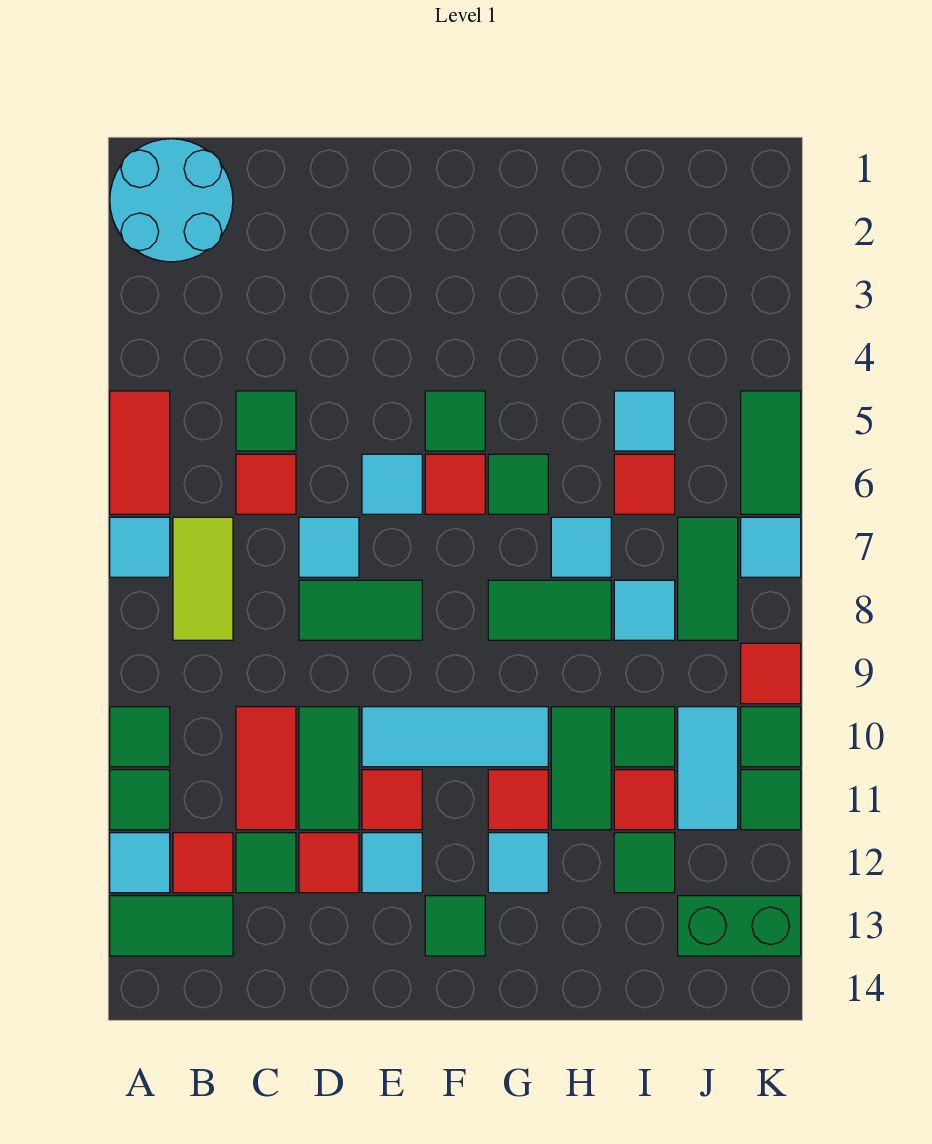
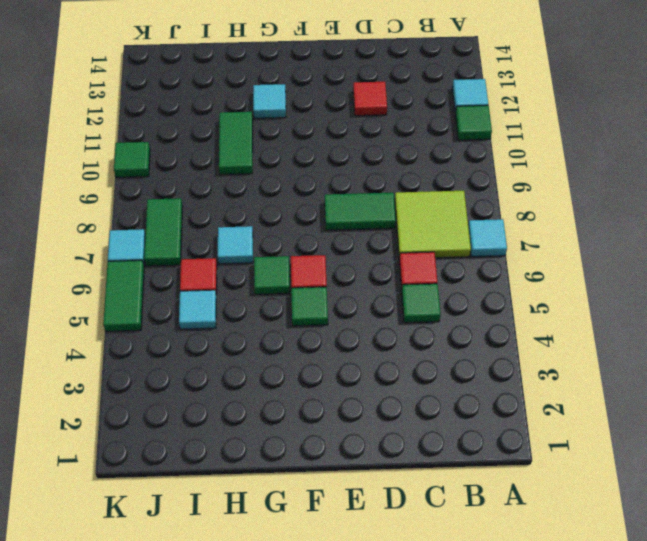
lime tile B7:C8 level 1 -> lime tile B7:B8 level 1
none -> cyan round brick A1:B2 level 1
none -> red tile A5:A6 level 1
none -> green tile A10 level 1
none -> green tile A13:B13 level 1

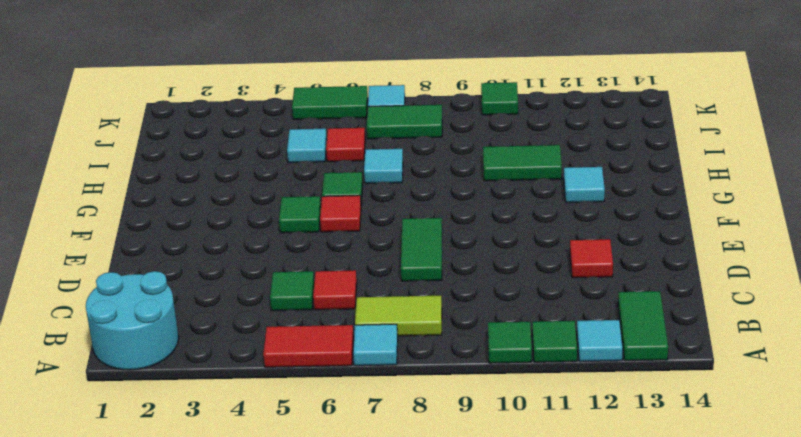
none -> red tile B12 level 1
none -> red tile C10:C11 level 1
none -> green tile C12 level 1
none -> cyan tile D7 level 1

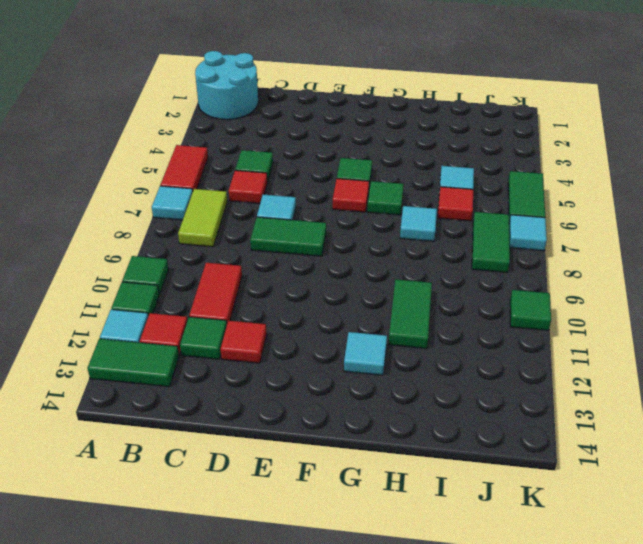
none -> green tile D10:D11 level 1
none -> cyan tile E6 level 1
none -> cyan tile E10:G10 level 1
none -> red tile E11 level 1

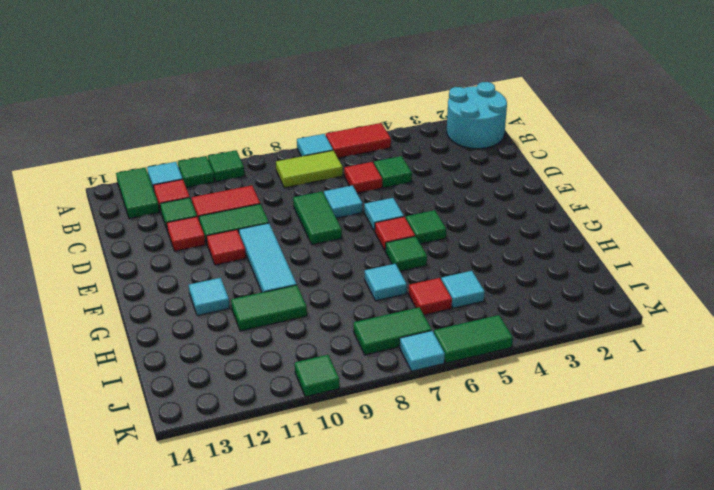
none -> cyan tile E12 level 1
none -> green tile F13 level 1
none -> green tile G8:H8 level 1
none -> red tile G11 level 1

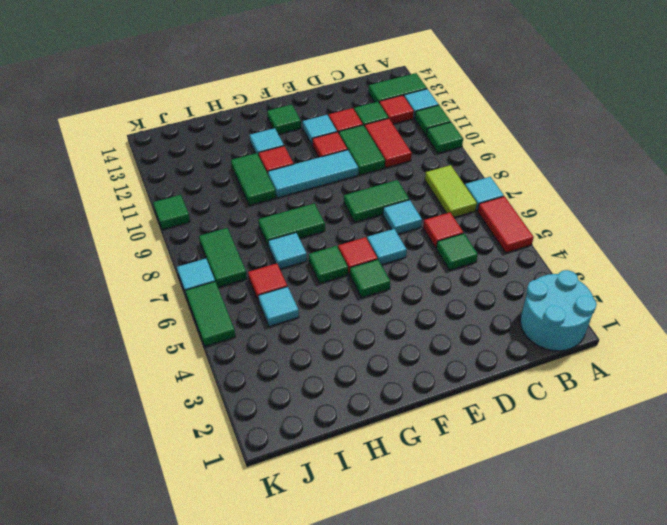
none -> cyan tile I8 level 1
none -> green tile I10 level 1
none -> red tile I11 level 1
none -> green tile I12 level 1

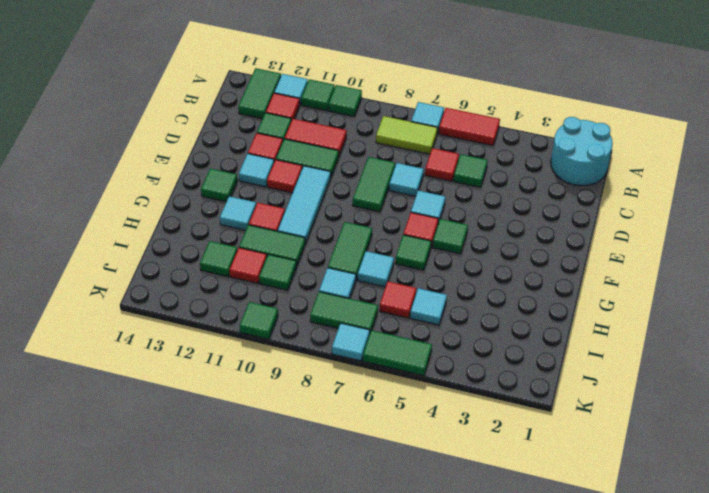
none -> cyan tile J10:J11 level 1
none -> green brick J13:K13 level 1
none -> red tile K9 level 1
none -> green tile K11 level 1

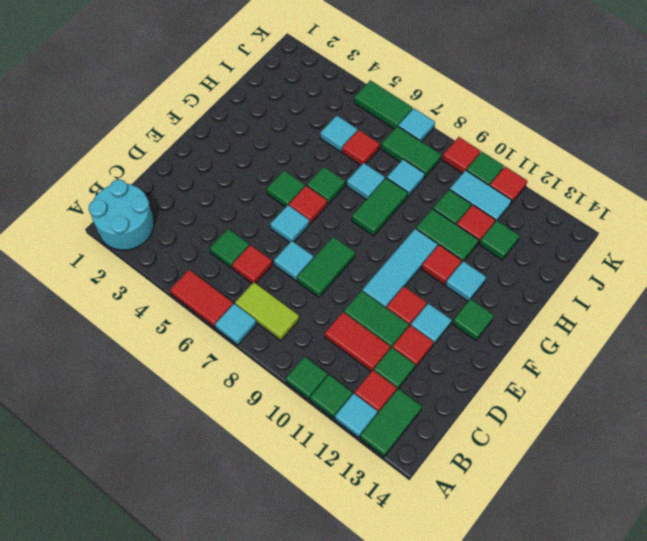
red tile K11 level 1 -> green tile K11 level 1
none -> green brick J13:K13 level 1

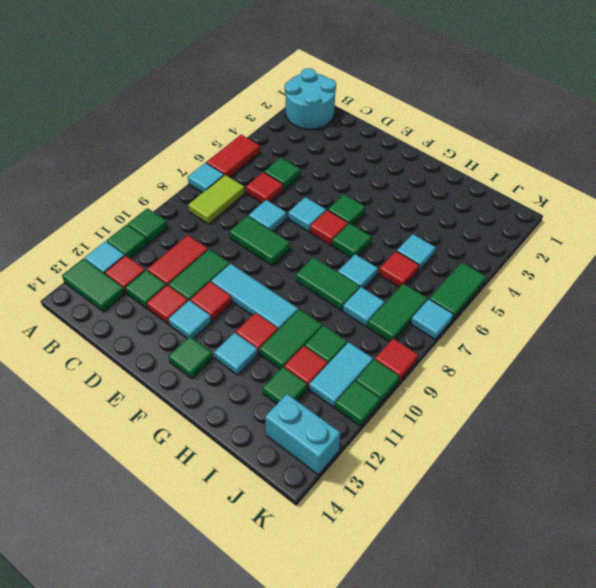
cyan brick J13:K13 level 1 -> green brick J13:K13 level 1

